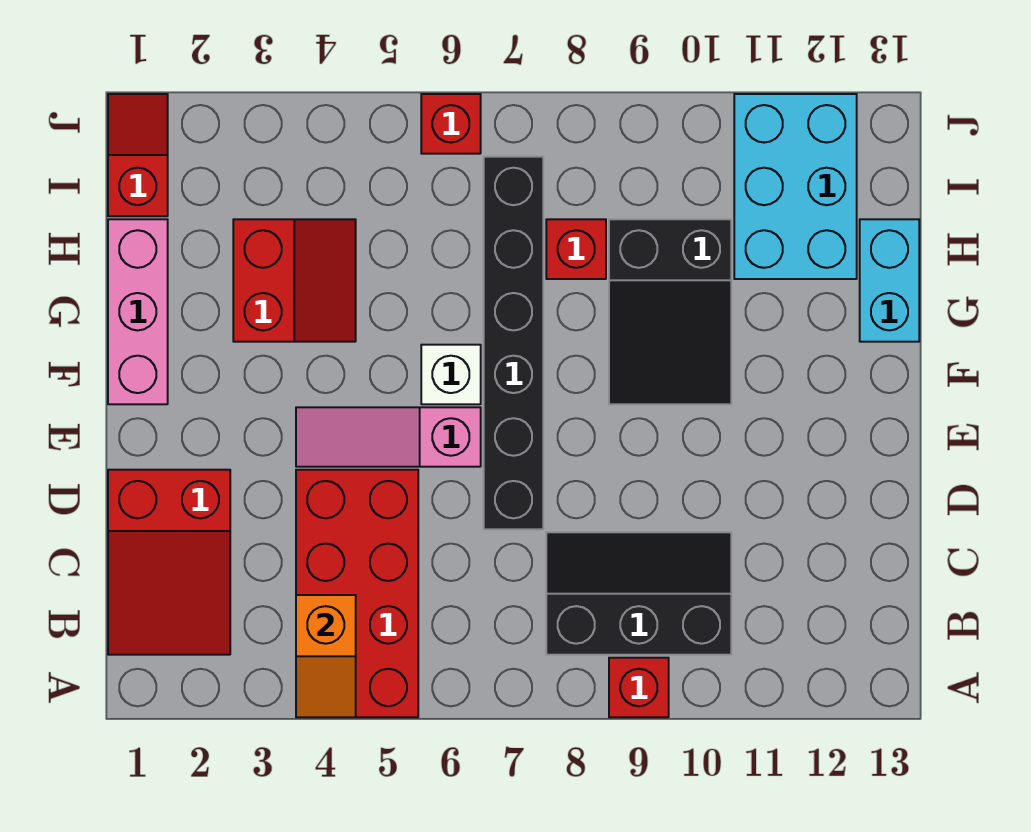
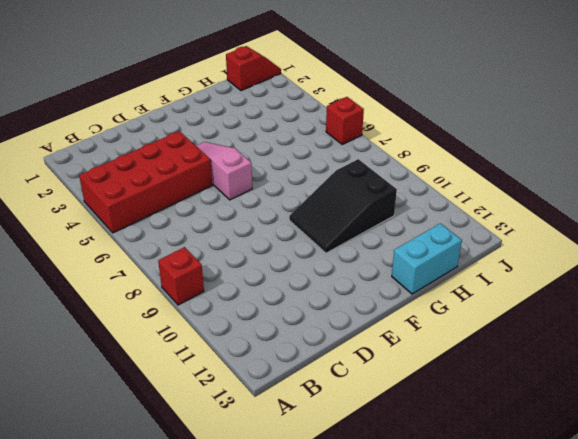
none -> red slope B1:D2 level 1 top D
none -> black slope B8:C10 level 1 top B
none -> black brick D7:I7 level 1

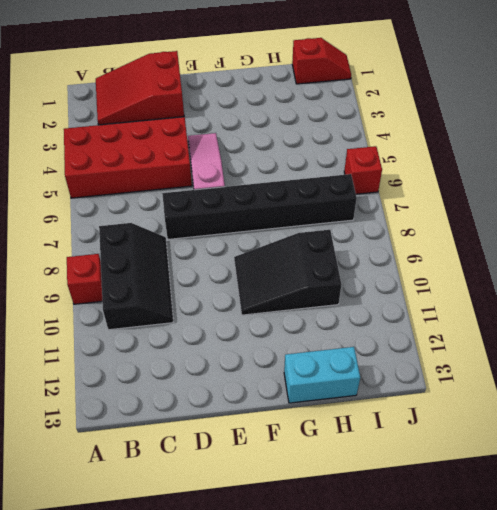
none -> pink brick F1:H1 level 1
none -> white brick F6 level 1
none -> red slope G3:H4 level 1 top 3

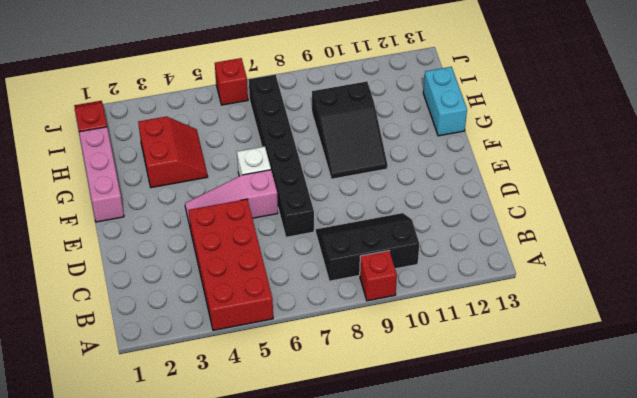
none -> red slope B1:D2 level 1 top D
none -> red brick H8 level 1
none -> cyan brick H11:J12 level 1

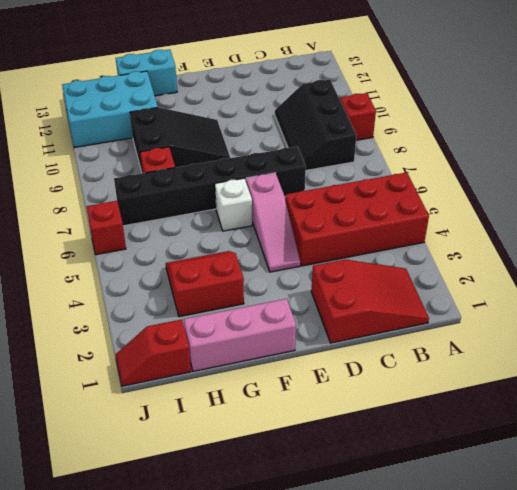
none -> orange slope A4:B4 level 2 top B

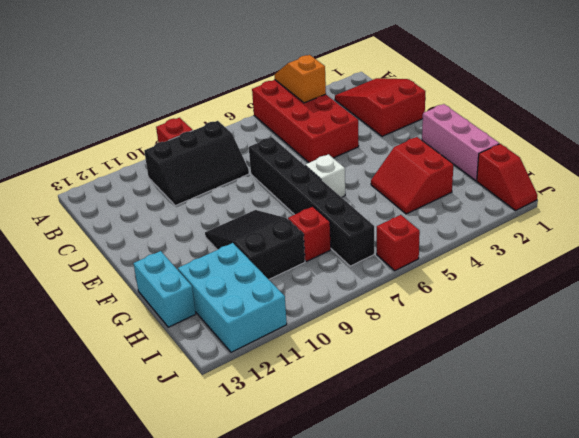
none -> pink slope E4:E6 level 1 top 6

